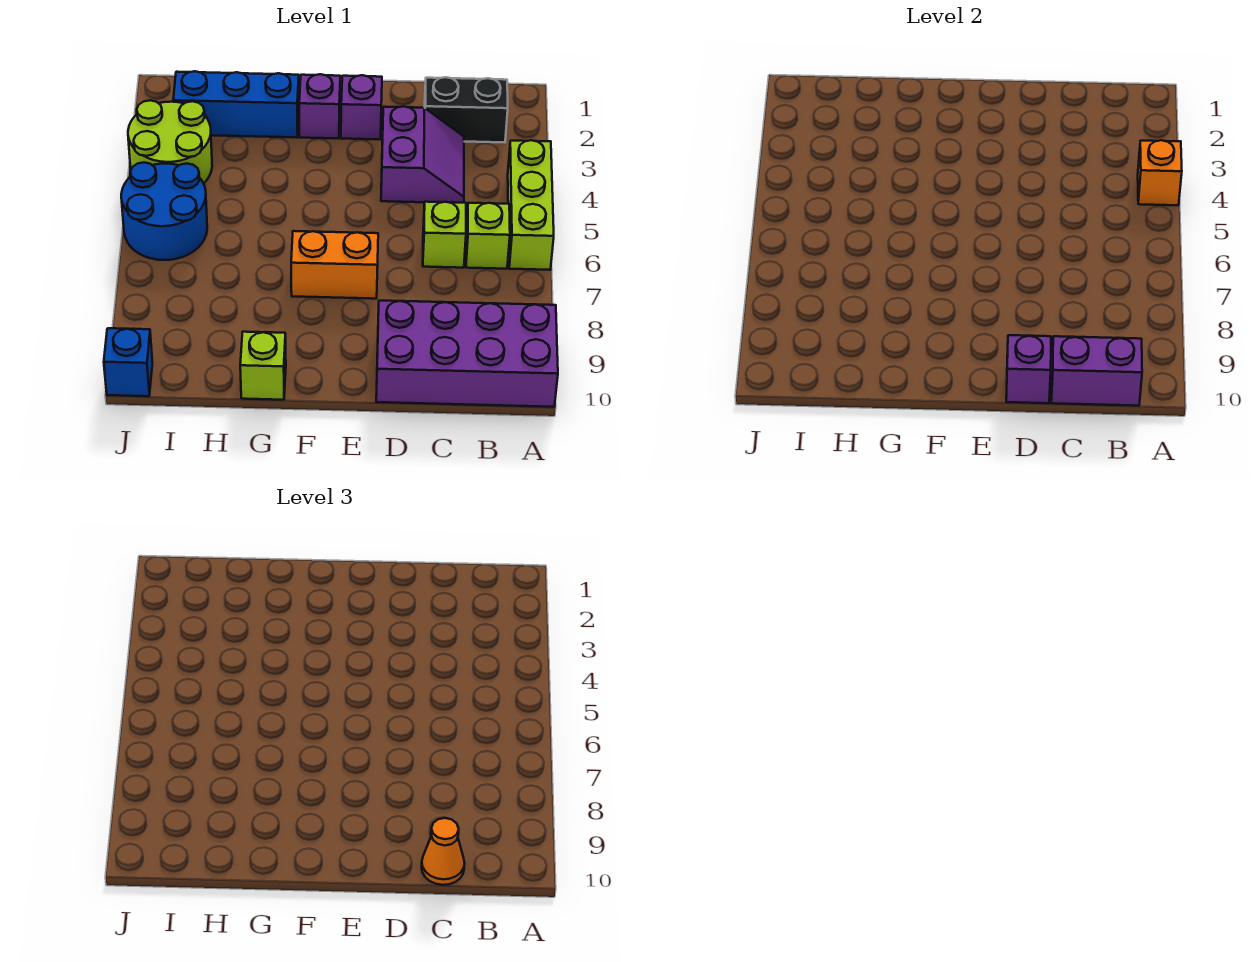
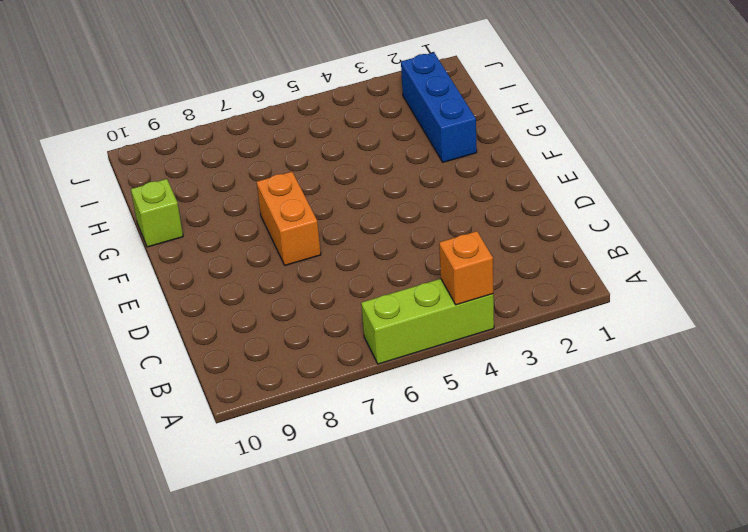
none -> purple brick A9:D10 level 1
none -> black brick B2:C2 level 1
none -> lime brick B6 level 1

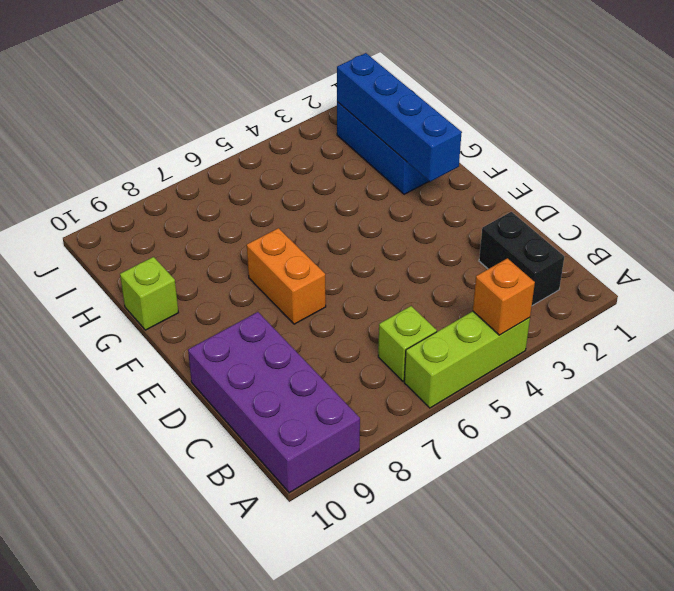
blue brick F2:I2 level 2 -> none
none -> purple slope C3:D4 level 1 top D
none -> lime brick C6 level 1
none -> purple brick E2 level 1

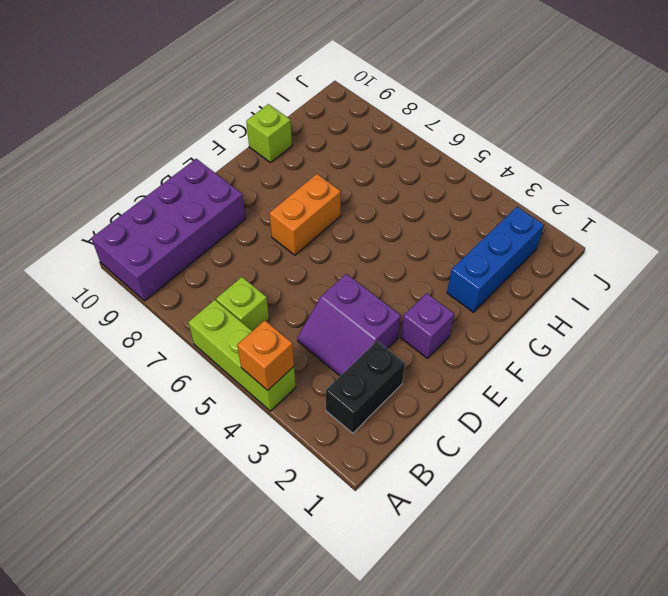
none -> lime brick C6 level 1
none -> purple brick F2 level 1
none -> lime round brick I3:J4 level 1

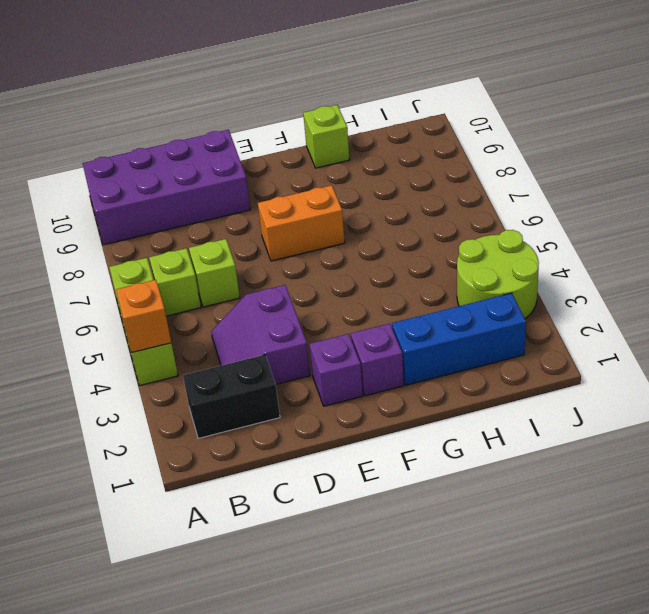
none -> blue round brick I5:J6 level 1
none -> blue brick J10 level 1
none -> purple brick B10:C10 level 2

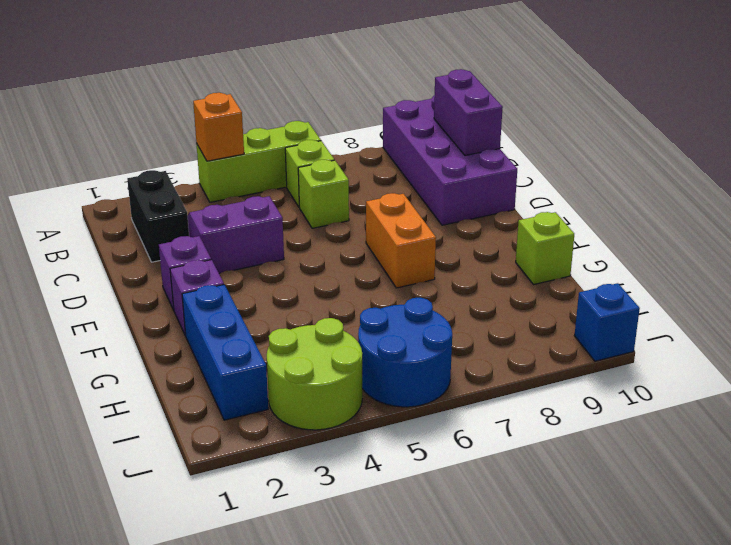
none -> purple brick D10 level 2
none -> orange cone C10 level 3

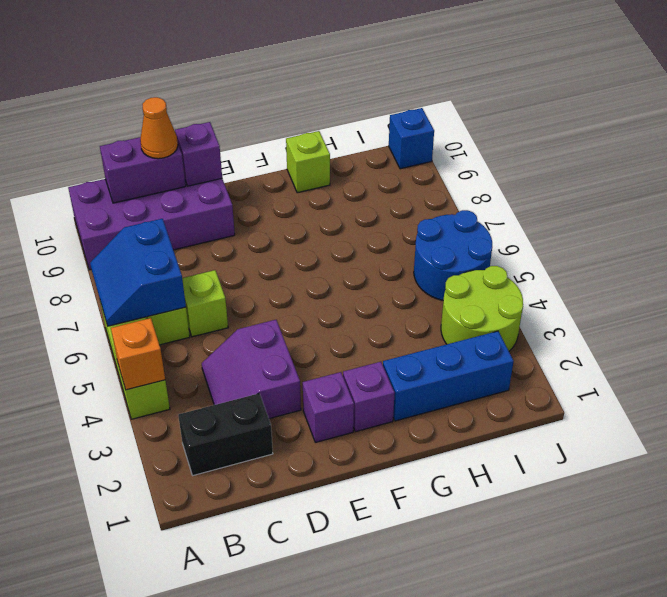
blue slope A6:B7 level 2 top B -> none
none -> orange brick E7:F7 level 1

